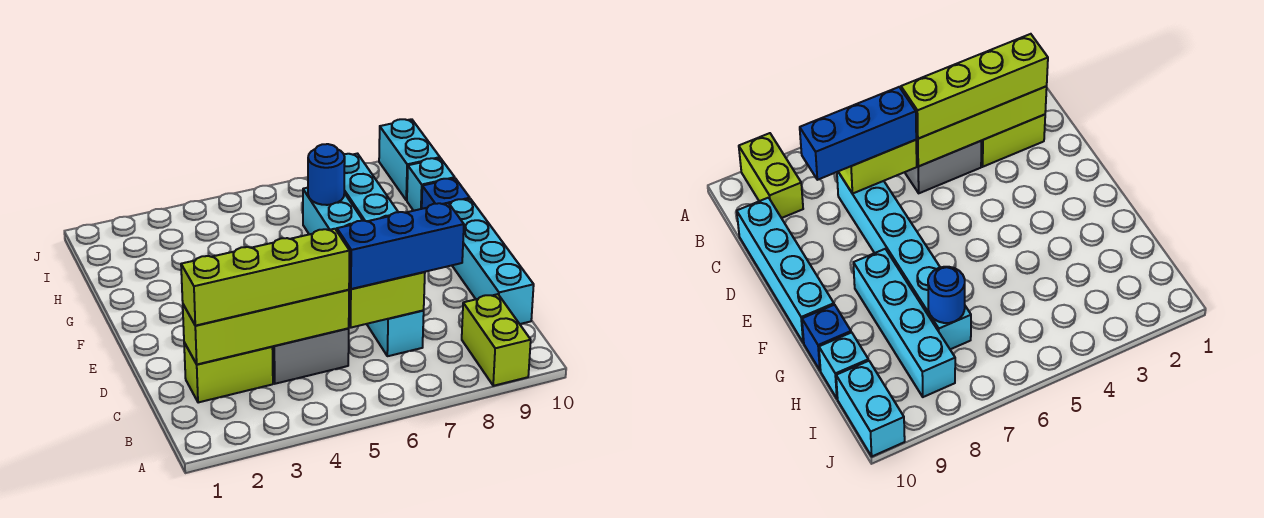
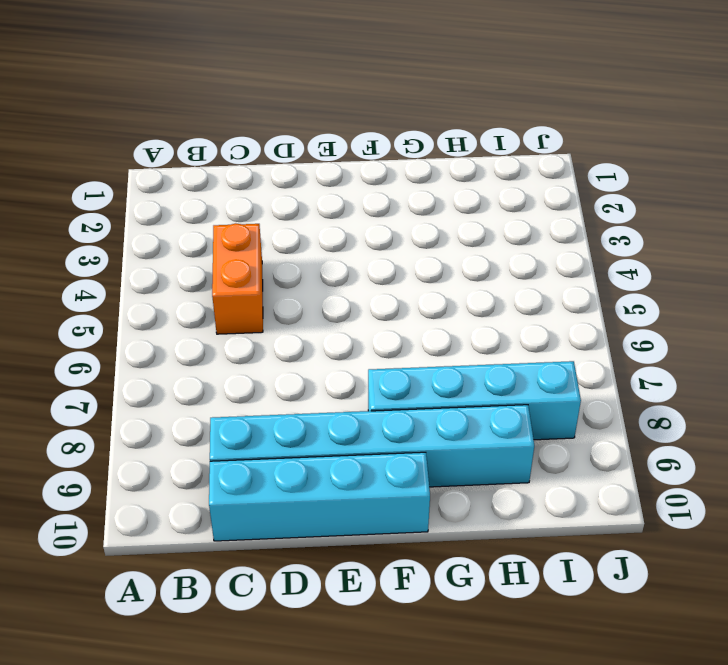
orange brick C4:C5 level 1 -> grey brick C4:C5 level 1
cyan brick C9:H9 level 1 -> cyan brick C7:H7 level 1
none -> lime brick A9:B9 level 1
none -> lime brick C2:C3 level 1
none -> blue brick G10 level 1

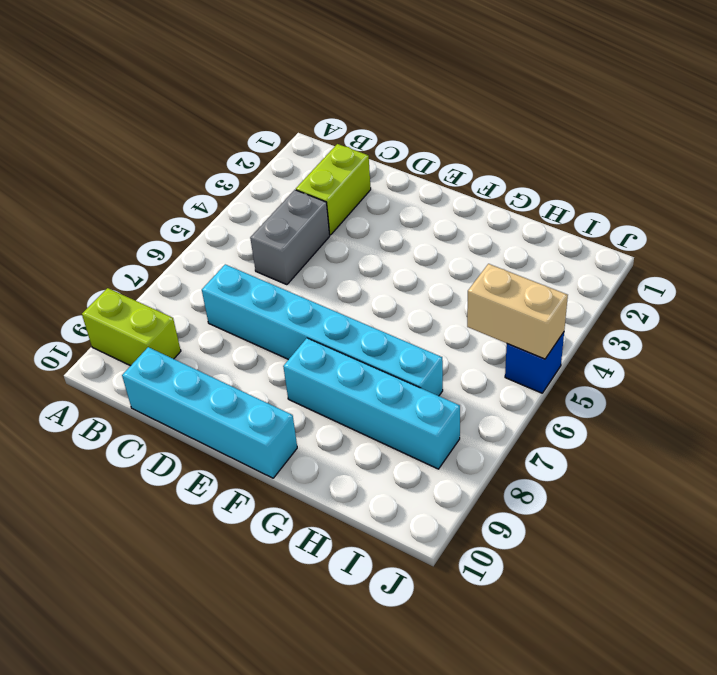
tan brick I5:J5 level 2 -> none
blue brick J5 level 1 -> blue brick G10 level 1
none -> cyan brick H10 level 1
none -> cyan brick I10:J10 level 1
none -> lime brick C2:C5 level 2

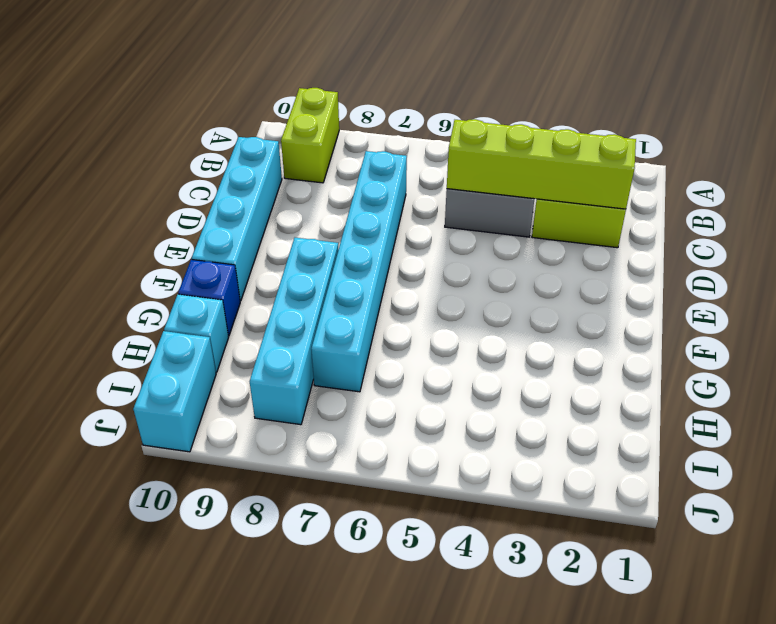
none -> lime brick C6:C7 level 2
none -> blue round brick H7 level 2
none -> lime brick C2:C5 level 3

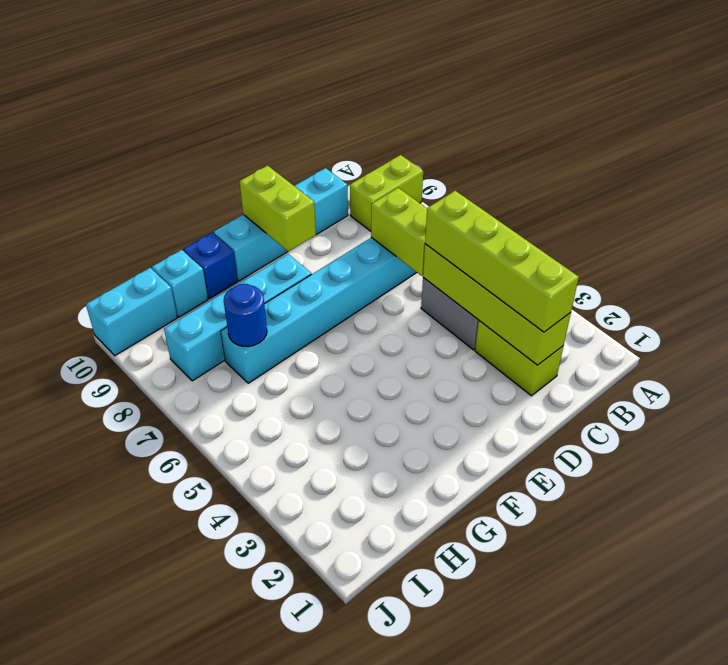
lime brick E9:E10 level 2 -> none
none -> blue brick C6:C8 level 3

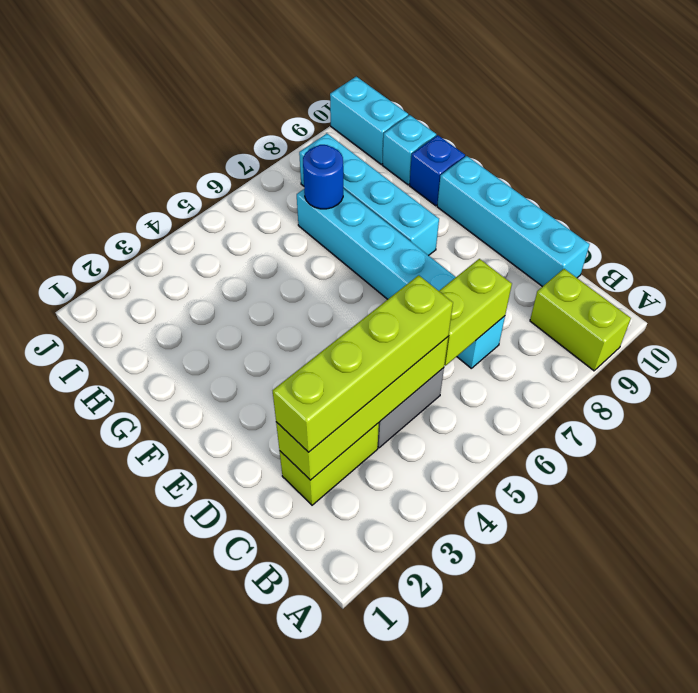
none -> blue brick C6:C8 level 3

